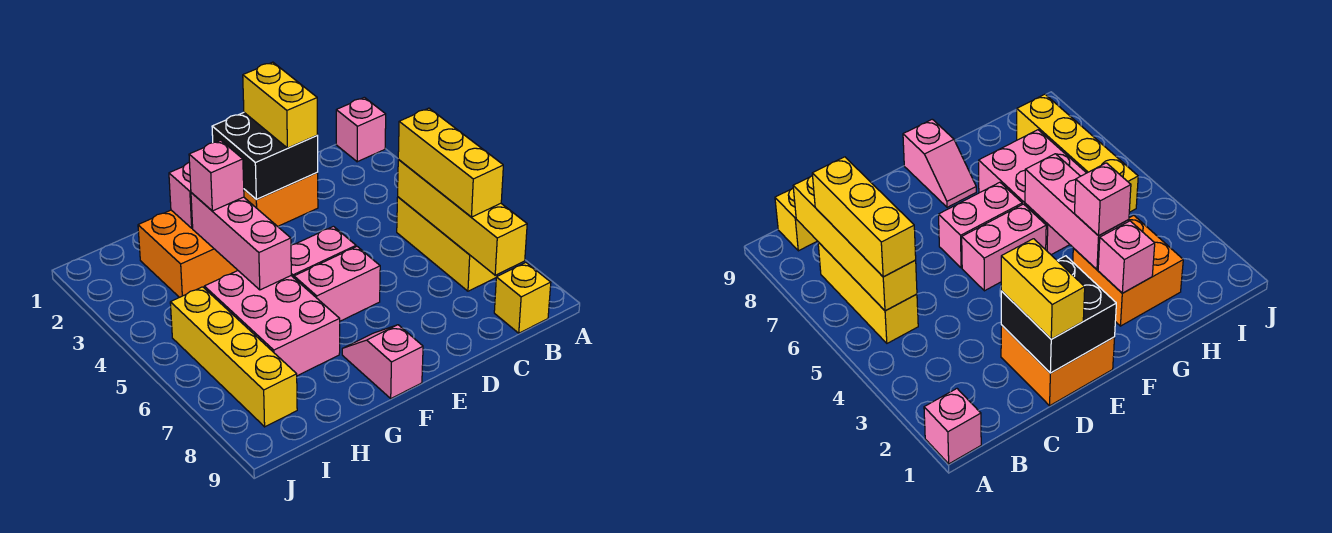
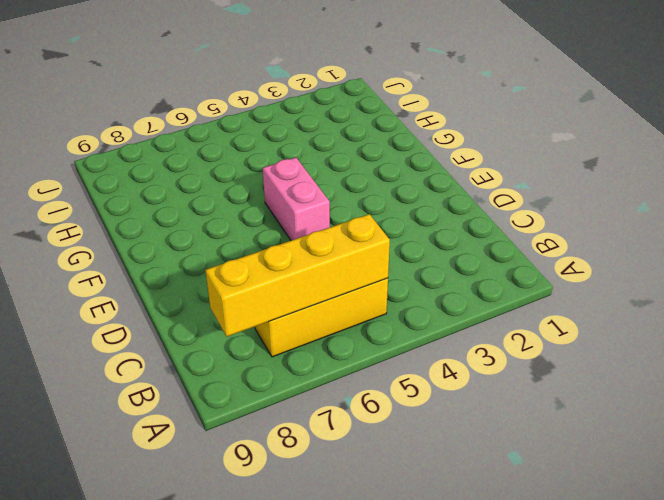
none -> pink brick A1 level 1
none -> yellow brick B9 level 1
none -> orange brick D1:E2 level 1

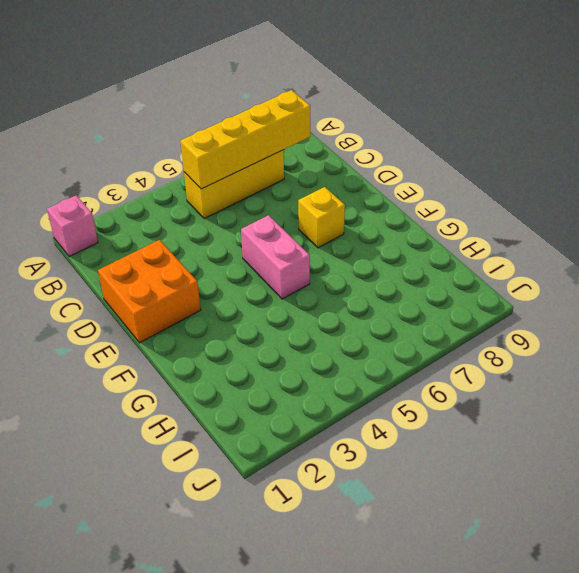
yellow brick E7 level 1 -> yellow brick B9 level 1
none -> pink brick E6:F6 level 1
none -> pink slope F8:F9 level 1 top 9
none -> orange brick G2:H3 level 1

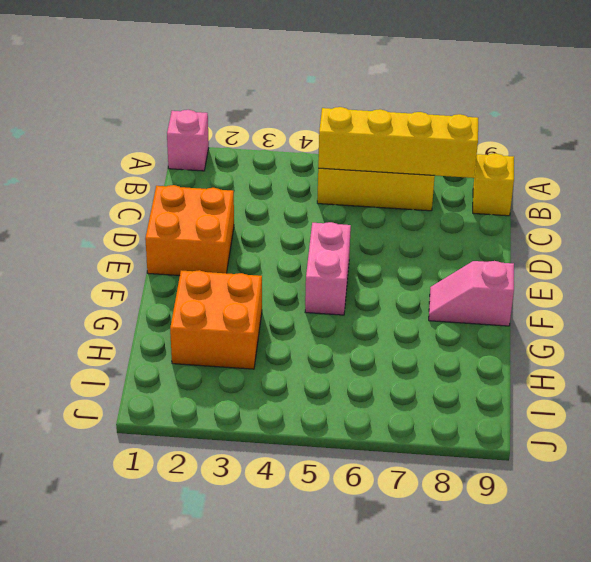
none -> pink brick E6:F6 level 1
none -> pink brick G5:H7 level 1
none -> yellow brick I5:I8 level 1

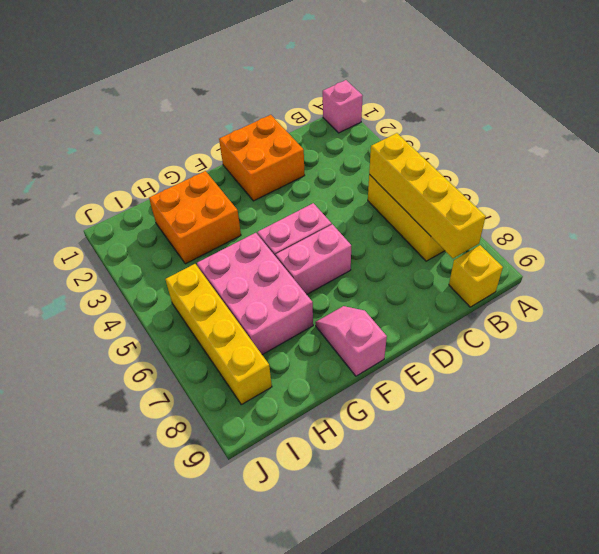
none -> black brick D1:E2 level 2
none -> pink brick G2 level 2
none -> pink brick G3:G5 level 2

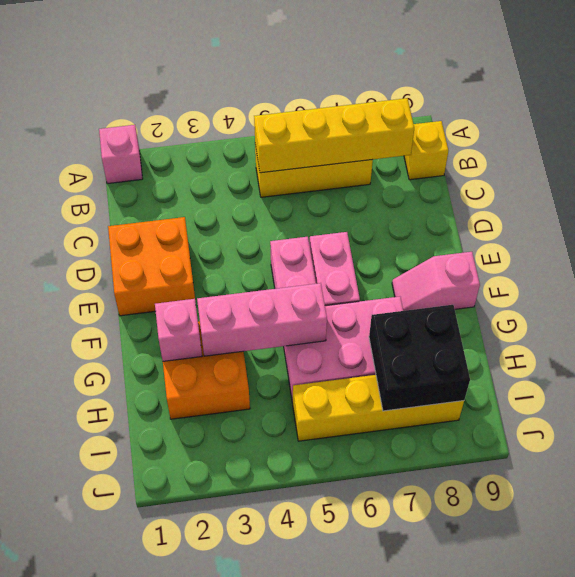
black brick H7:I8 level 2 -> black brick D1:E2 level 2
none -> yellow brick B5:B7 level 3
none -> yellow brick D1:D2 level 3
none -> pink brick G3 level 3

